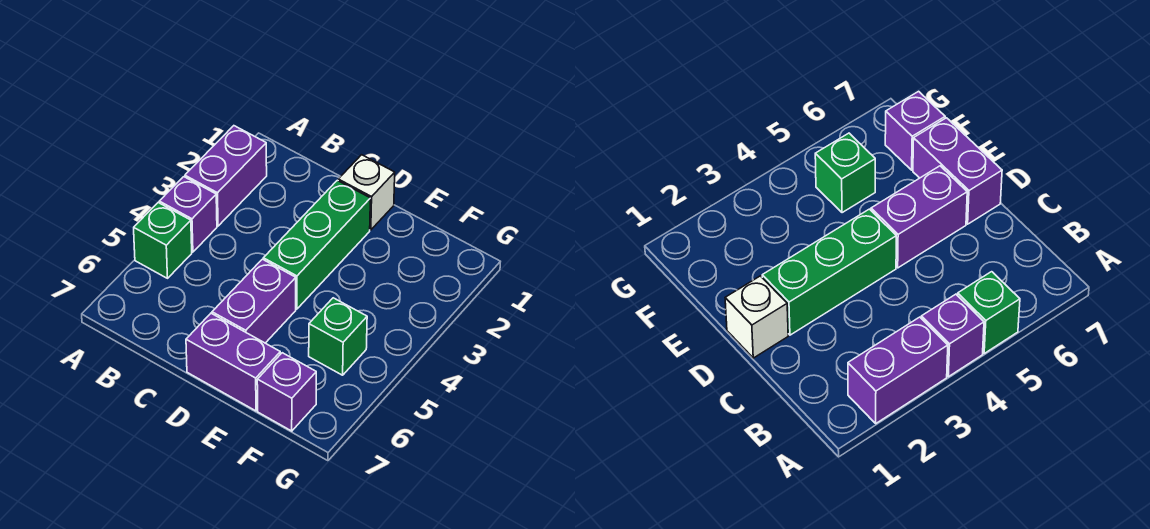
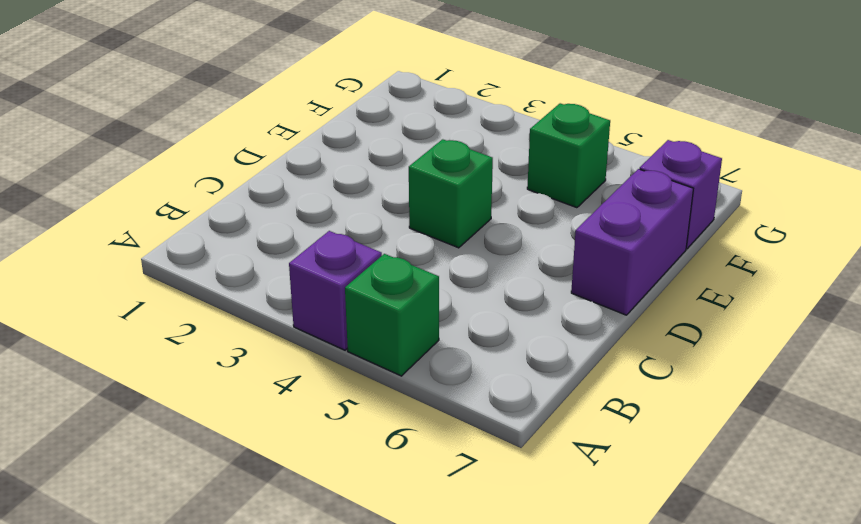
green brick D4 level 1 -> green brick D2:D4 level 1
none -> purple brick A2:A3 level 1
none -> white brick D1 level 1

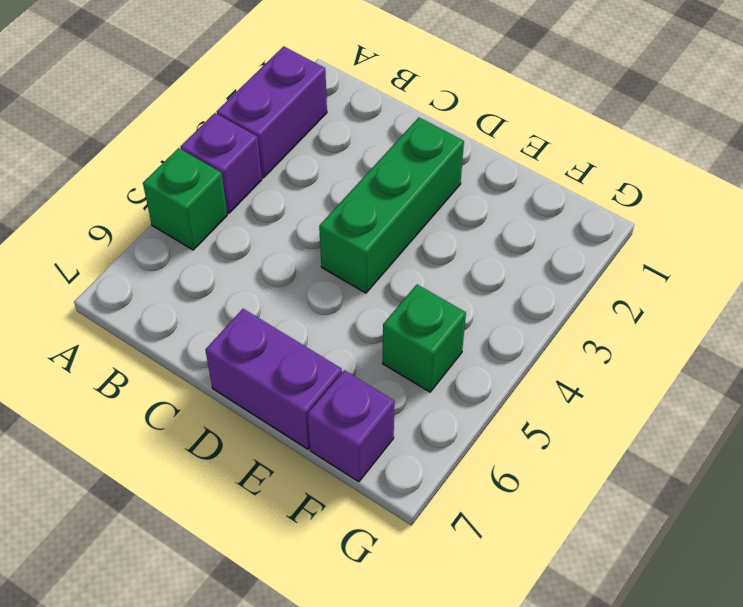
none -> white brick D1 level 1
none -> purple brick D5:D6 level 1

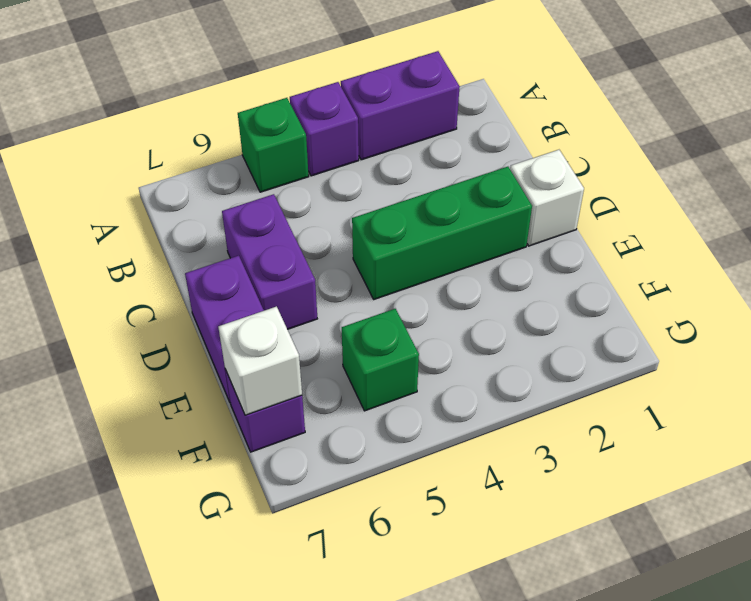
purple brick C6:D6 level 1 -> purple brick D5:D6 level 1
white brick F7 level 2 -> none

